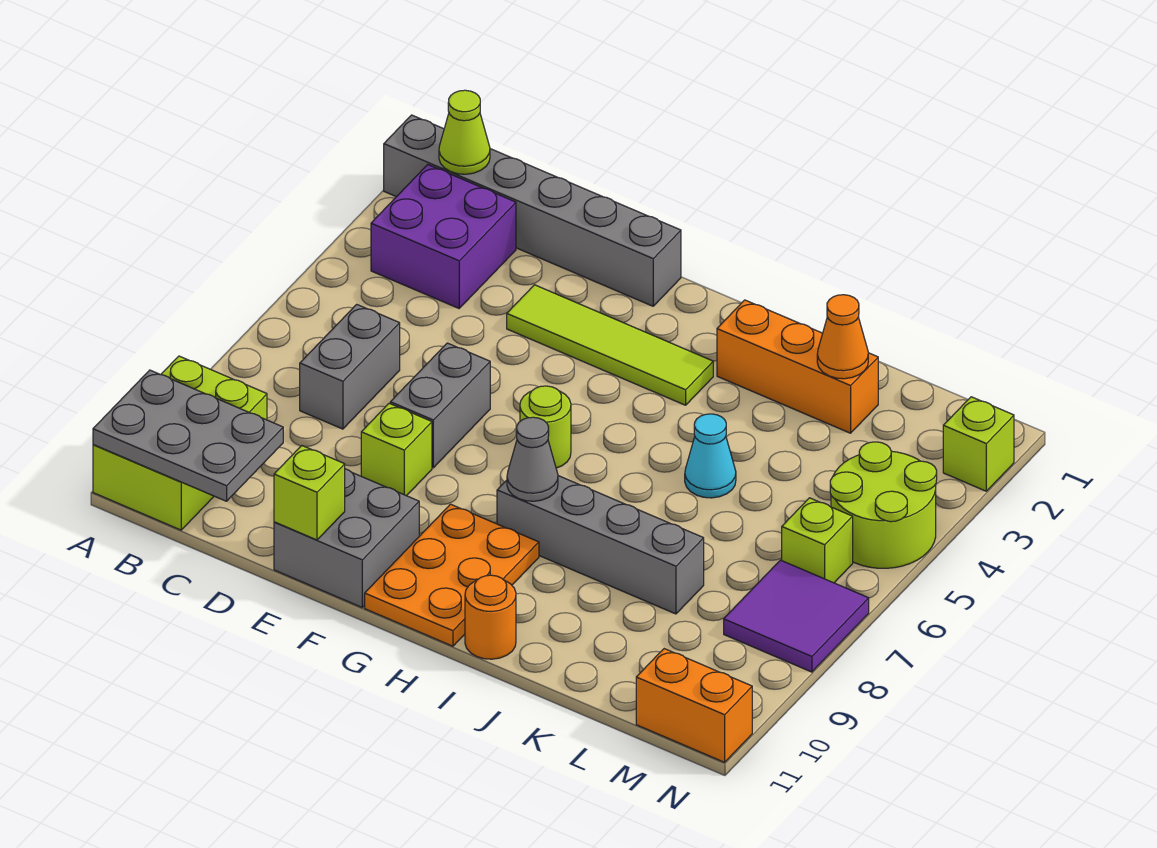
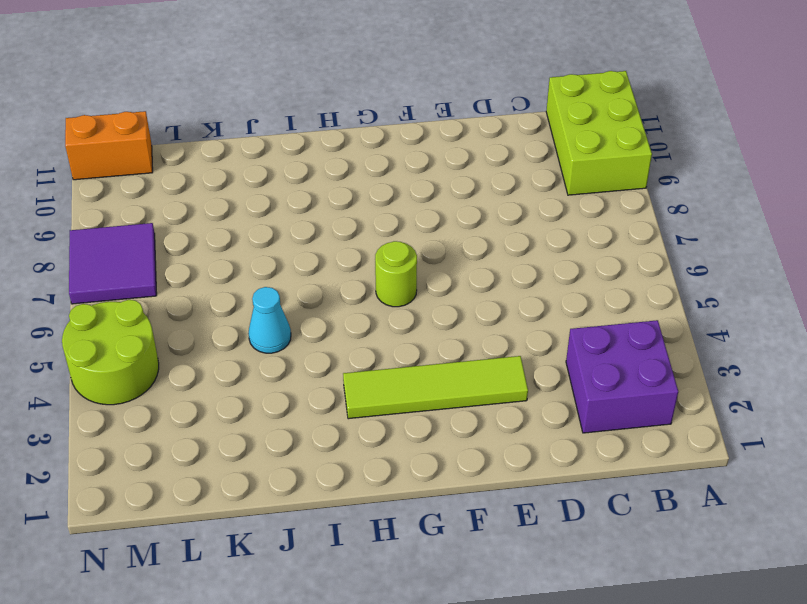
none -> grey brick A1:F1 level 1
none -> grey brick C6:C7 level 1
none -> grey brick E6:E7 level 1

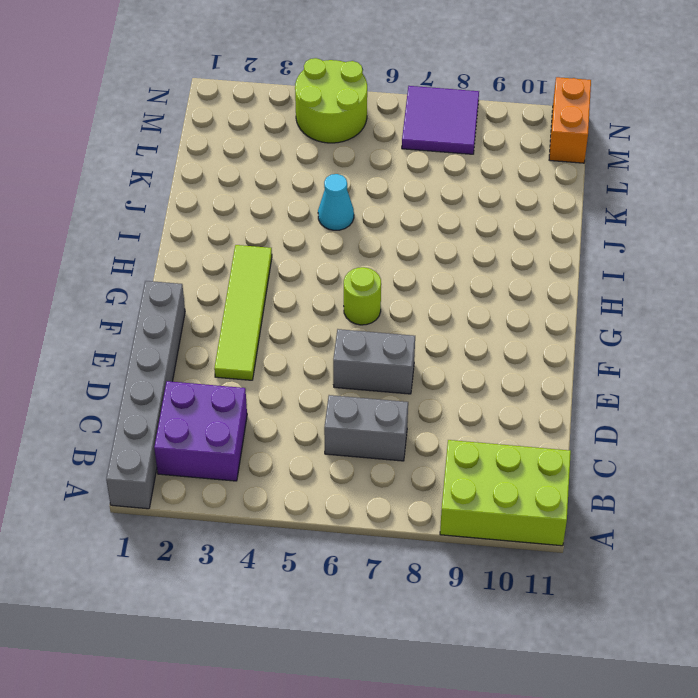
none -> lime brick E8 level 1
none -> grey brick E10:F11 level 1
none -> orange plate G9:H11 level 1

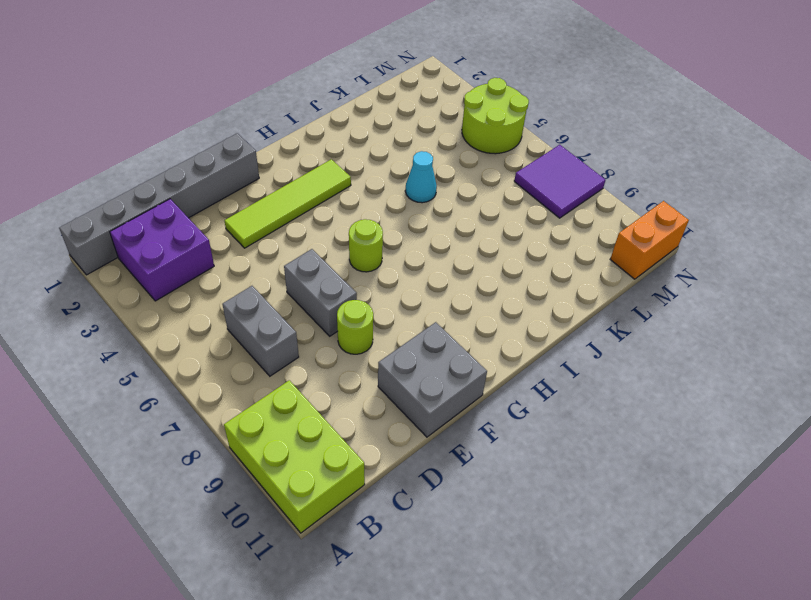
lime round brick E8 level 1 -> lime brick E8 level 1
none -> orange plate G9:H11 level 1
none -> grey brick H8:K8 level 1
none -> orange brick I2:K2 level 1

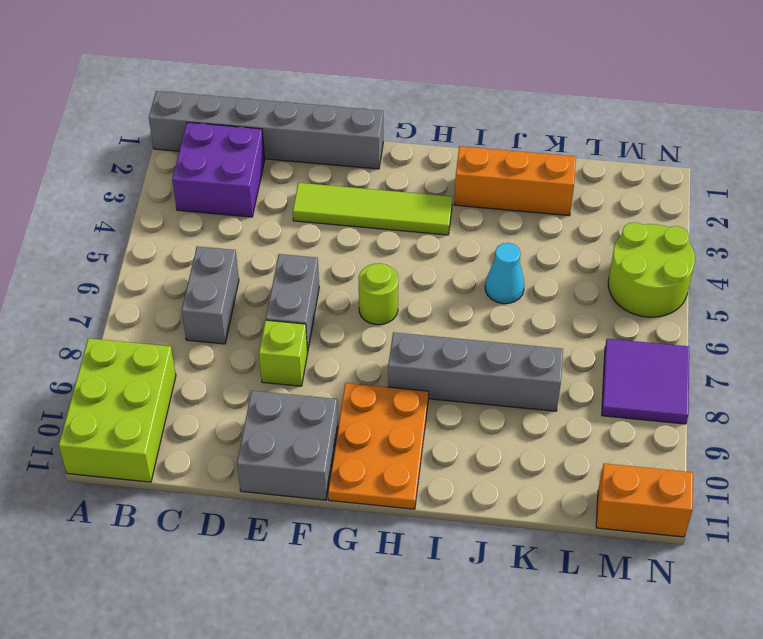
none -> orange round brick I11 level 1
none -> lime brick M6 level 1
none -> lime brick N2 level 1

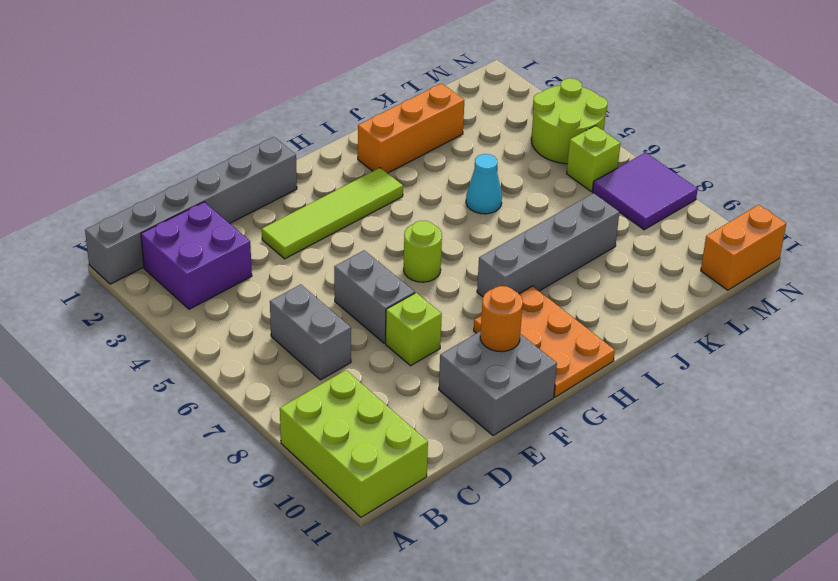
orange round brick F10 level 2 -> orange round brick I11 level 1
none -> lime brick N2 level 1
none -> grey plate A10:C11 level 2
none -> lime cone B1 level 2

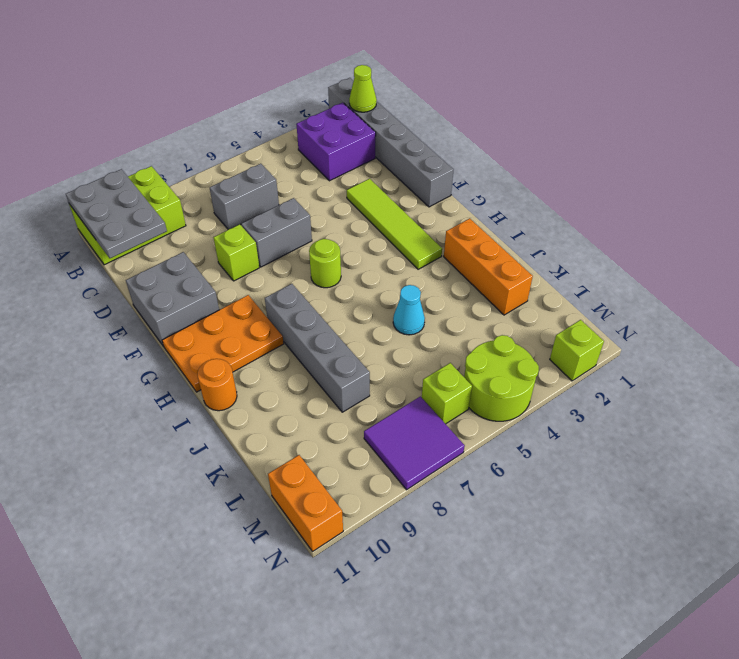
none -> lime brick E11 level 2
none -> grey cone H8 level 2
none -> orange cone K2 level 2

